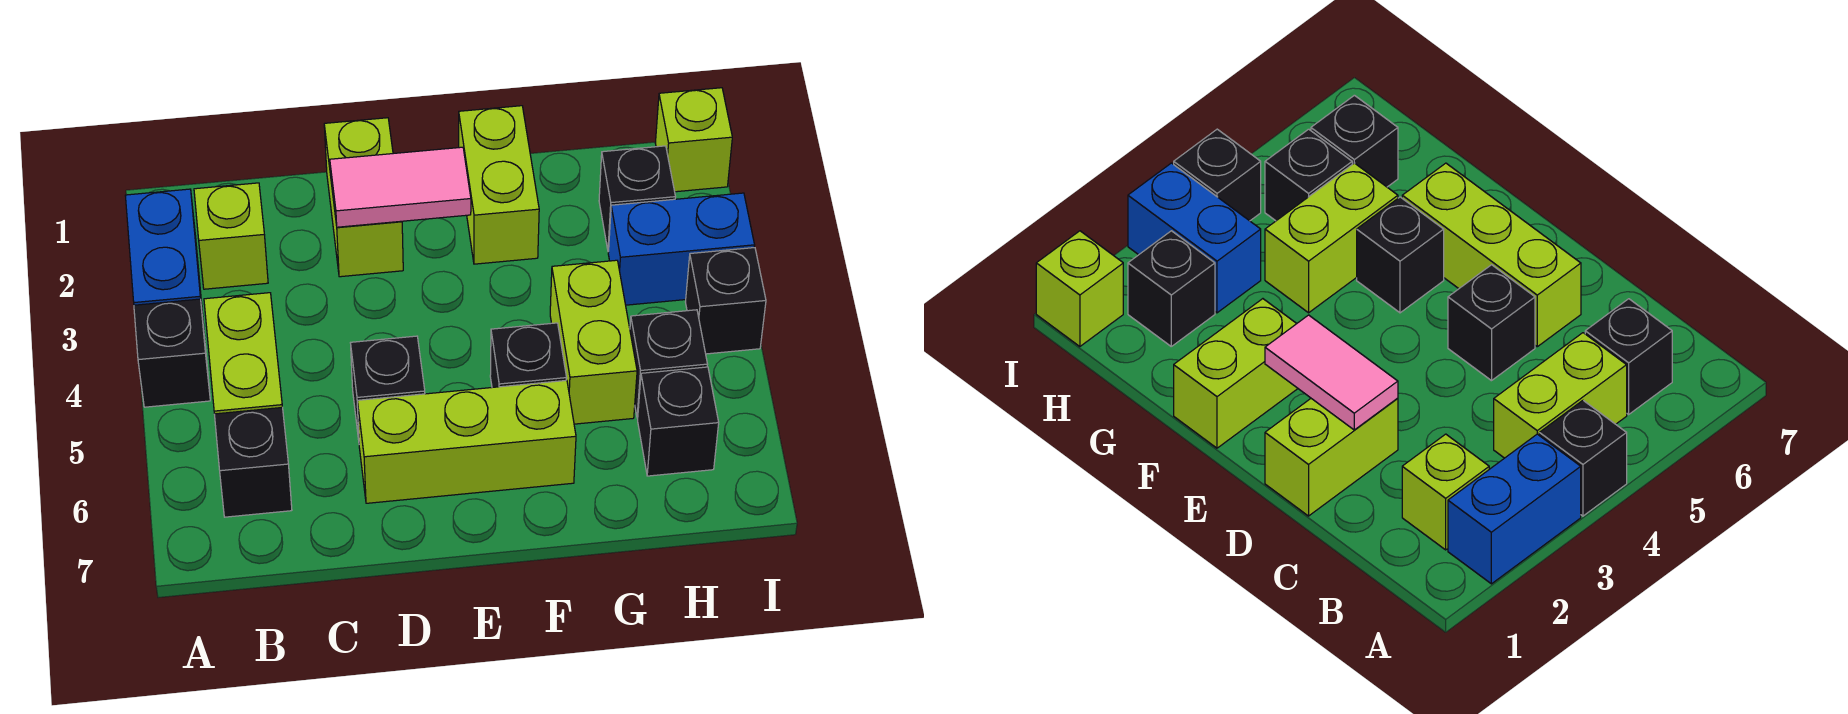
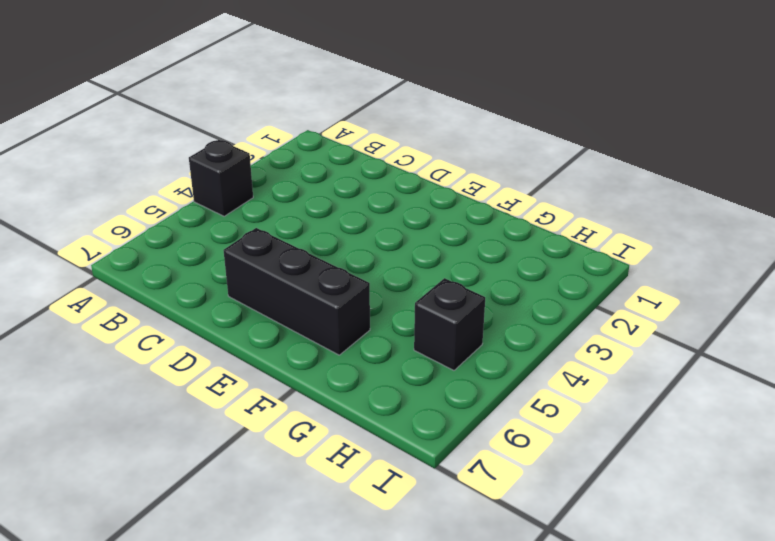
black brick D6:F6 level 1 -> lime brick D6:F6 level 1
none -> blue brick A2:A3 level 1
none -> lime brick B2 level 1
none -> lime brick B4:B5 level 1

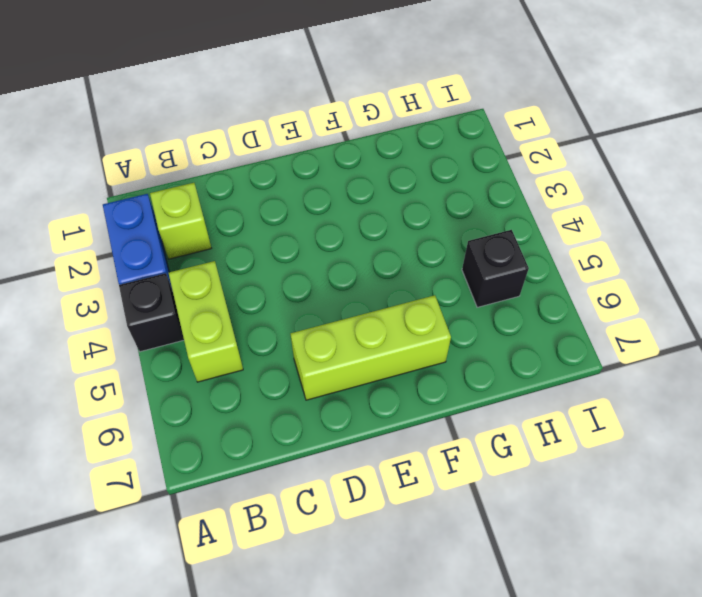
none -> black brick B6 level 1
none -> lime brick D1:D2 level 1
none -> black brick D5 level 1

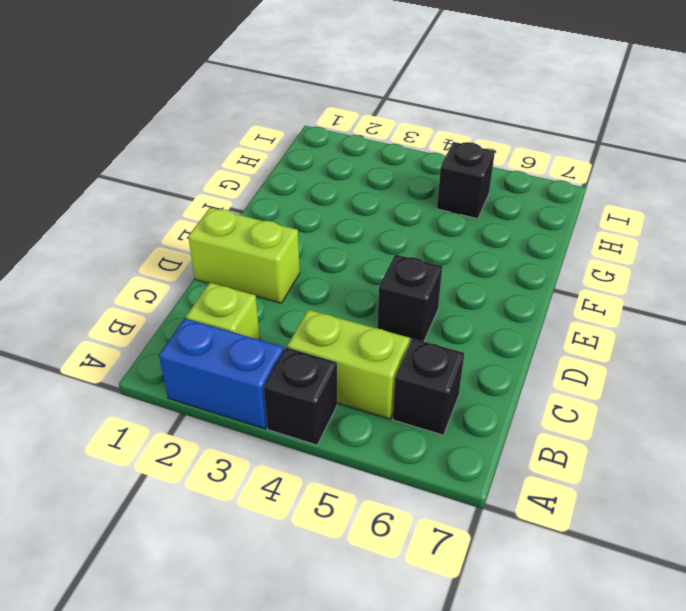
none -> lime brick D6:F6 level 1
none -> lime brick F1:F2 level 1
none -> black brick F5 level 1

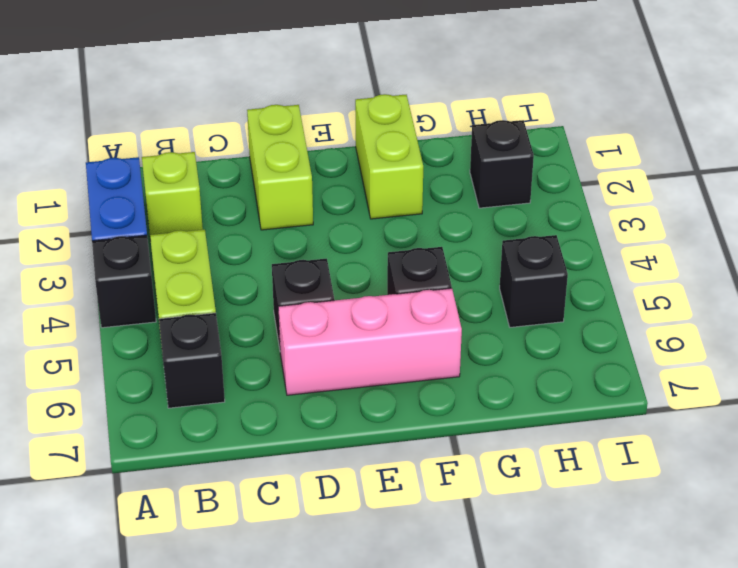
pink brick D6:F6 level 1 -> lime brick D6:F6 level 1
none -> lime brick G4:G5 level 1
none -> blue brick H3:I3 level 1
none -> black brick H6 level 1

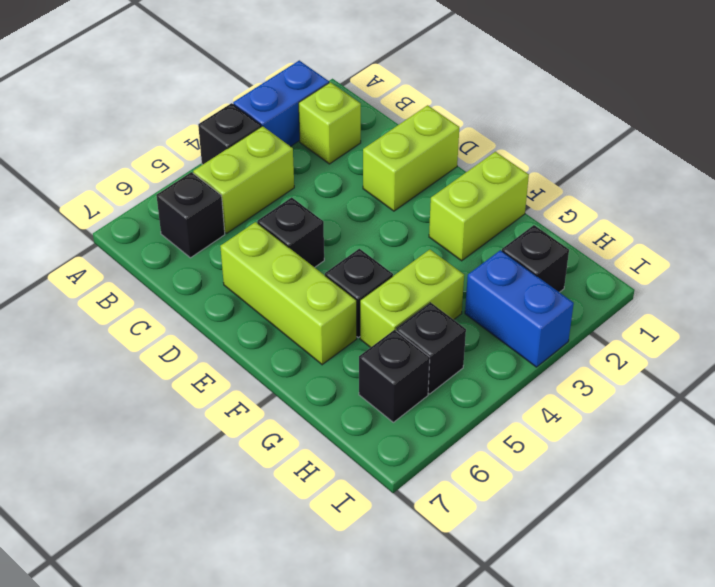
none -> lime brick I1 level 1
none -> black brick I4 level 1
none -> pink tile D2:E2 level 2

